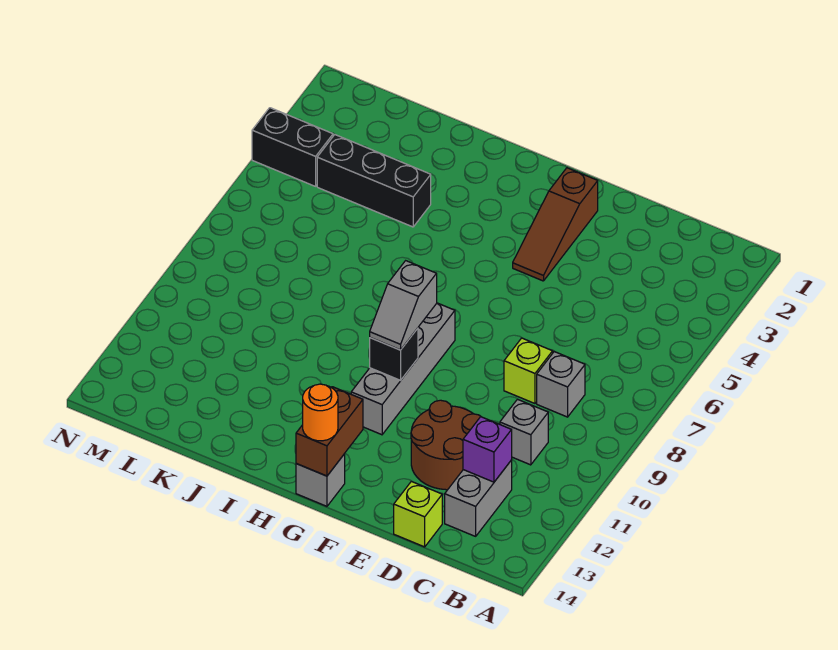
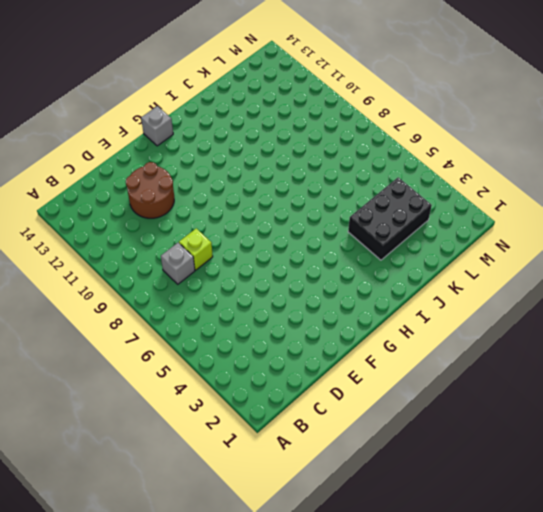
black brick J3:L4 level 1 -> black brick J4:L4 level 1
none -> grey brick C10 level 1
none -> grey brick C12:C13 level 1
none -> lime brick D14 level 1

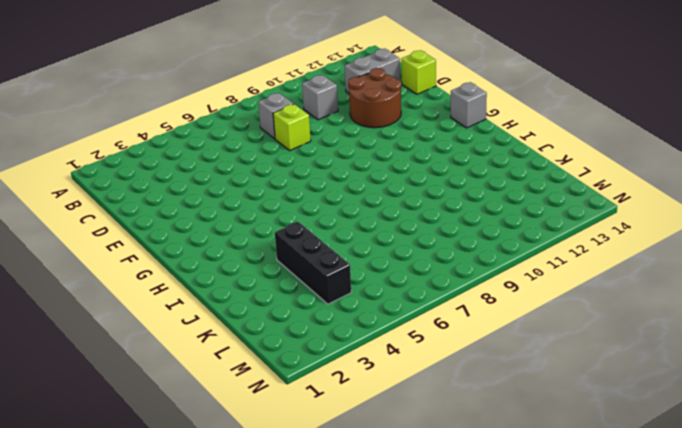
none -> brown slope F2:F4 level 1 top 2
none -> grey brick G8:G11 level 1
none -> black brick M4:N4 level 1

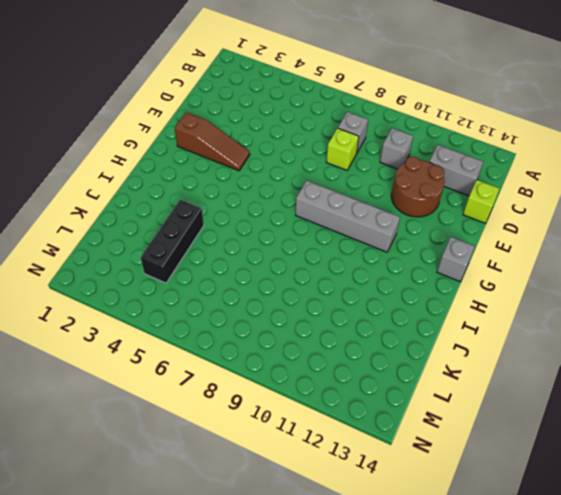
none -> black brick M4:N4 level 1
none -> purple brick C12 level 2
none -> black brick G10 level 2

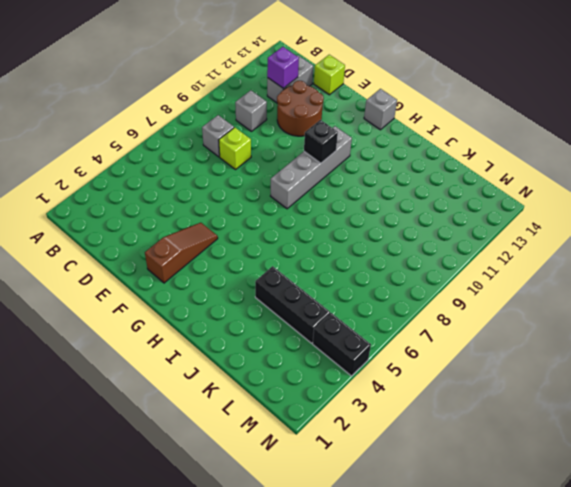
none -> brown brick G13:G14 level 2
none -> grey slope G9:G10 level 3 top 9
none -> orange round brick G14 level 3

